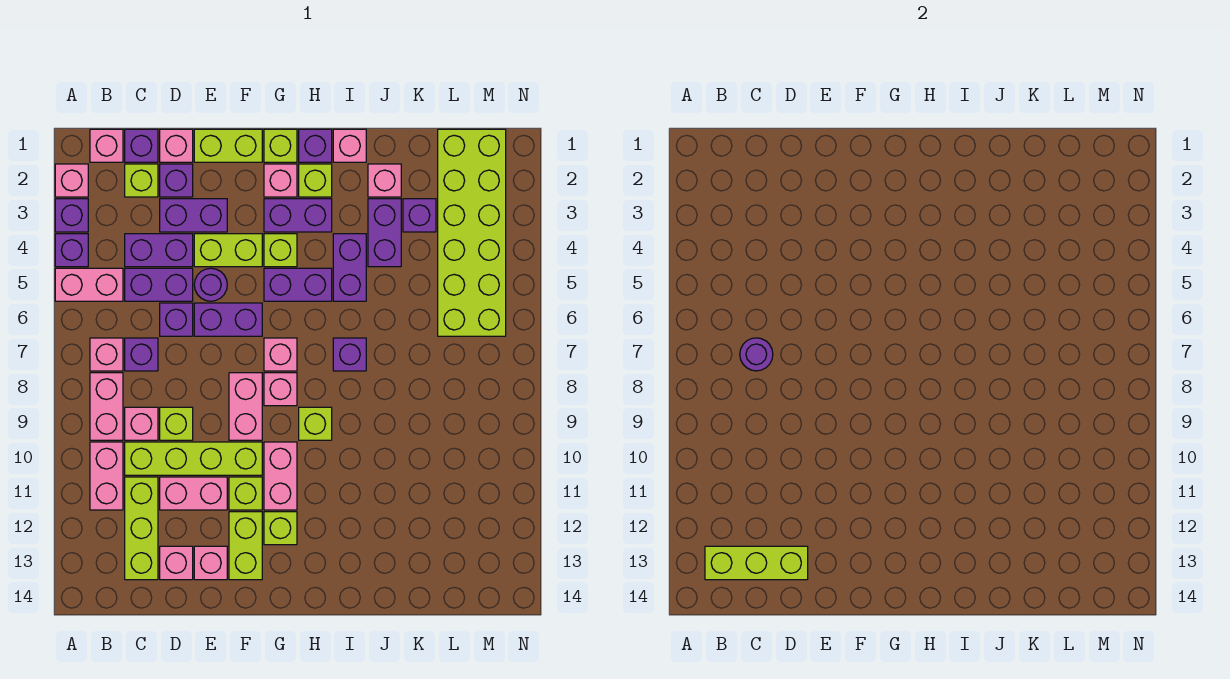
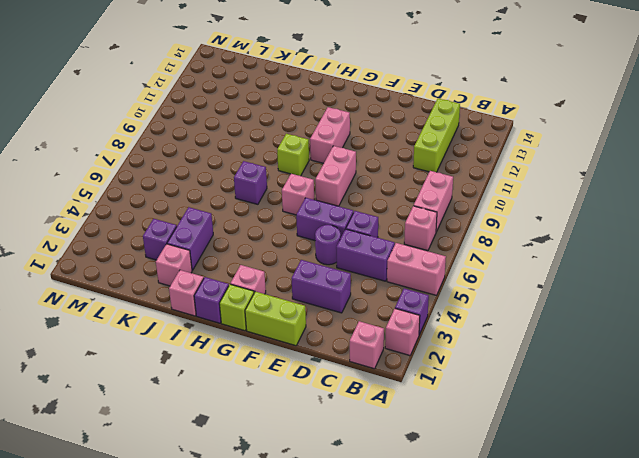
none -> purple brick A4 level 1
none -> pink brick B10:B11 level 1
none -> purple brick C1 level 1
none -> lime brick C2 level 1

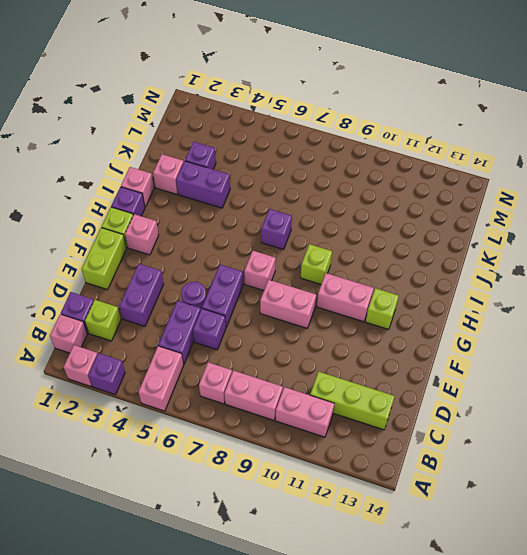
none -> purple brick A4 level 1
none -> purple brick C4:D4 level 1
none -> purple brick C7 level 1
none -> pink brick C9 level 1

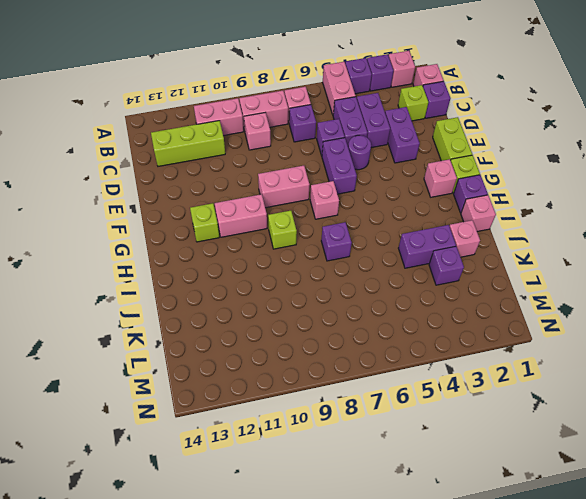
none -> lime brick C10:F10 level 1
none -> pink brick D1 level 1
none -> purple brick D2 level 1
none -> lime brick D9 level 1

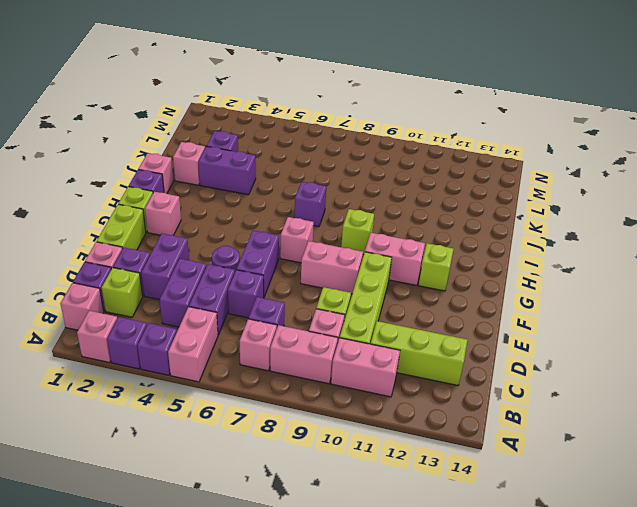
none -> pink brick D11:E11 level 1
none -> pink brick D13 level 1
none -> lime brick E4:F4 level 1
none -> pink brick E13 level 1

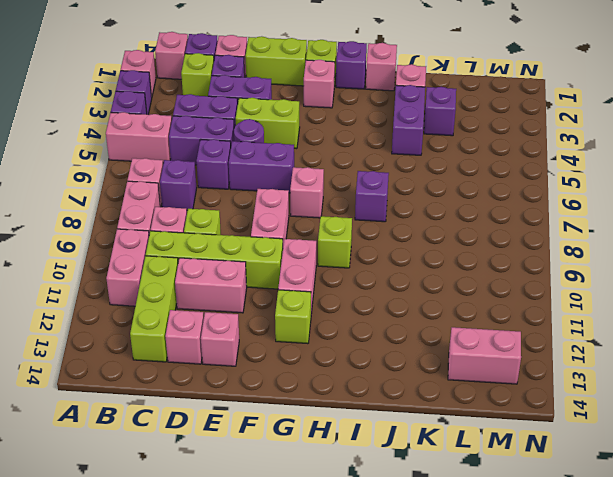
pink brick L13:M13 level 1 -> none
none -> lime brick F11 level 1
none -> lime brick F12:F13 level 1
none -> purple brick G3:H3 level 1
none -> lime brick G4 level 1

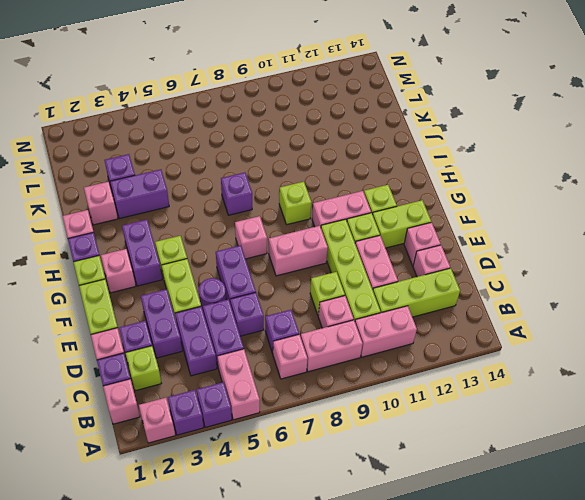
none -> purple brick G5:H5 level 1
none -> pink brick G8 level 1
none -> lime brick H2 level 1
none -> purple brick I4:I5 level 1

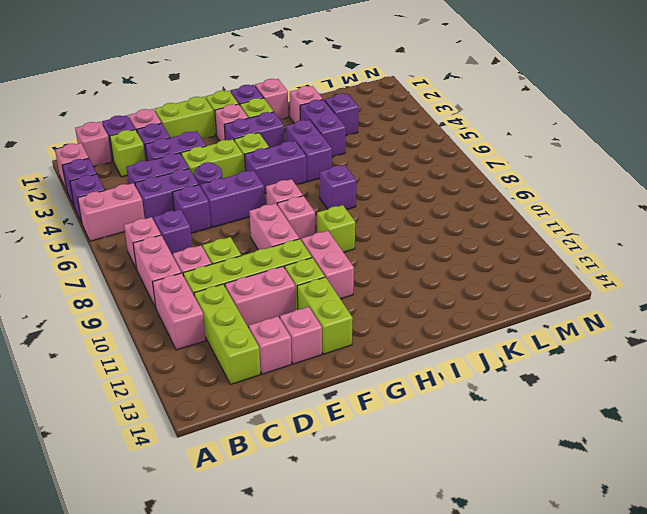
none -> lime brick G12 level 1
none -> lime brick L1:M6 level 1
none -> lime brick B13:D13 level 2
none -> purple round brick C7 level 2

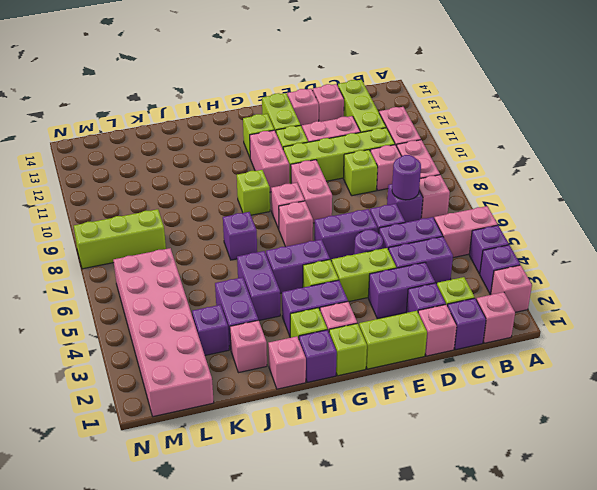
pink brick L1:M6 level 1 -> lime brick L1:M6 level 1
lime brick L8:N8 level 1 -> lime brick B13:D13 level 2

